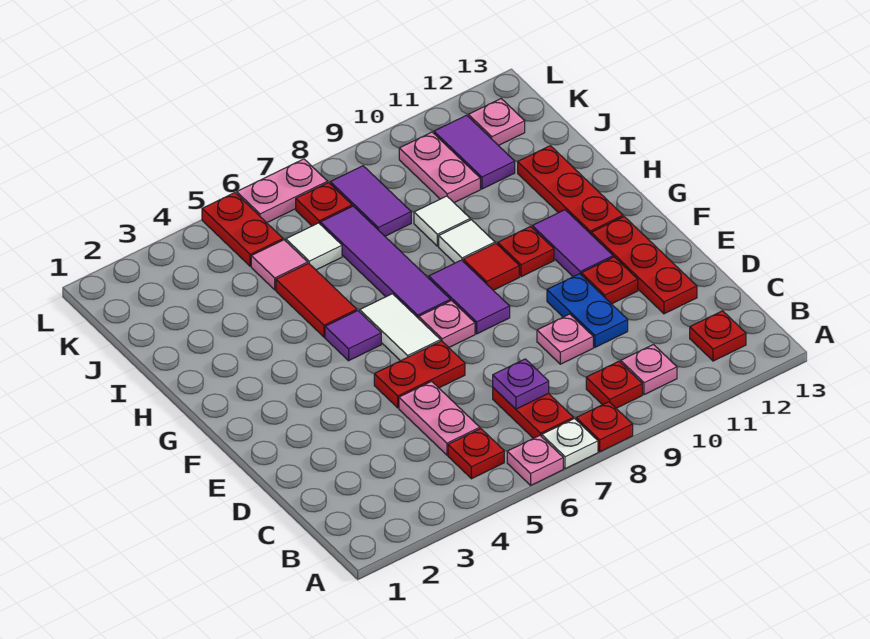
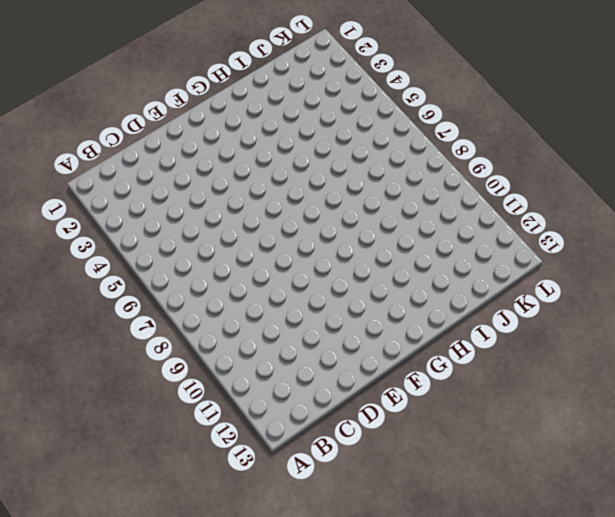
none -> pink plate A6 level 1
none -> white plate A7 level 1
none -> red plate A8 level 1
none -> red plate B5 level 1

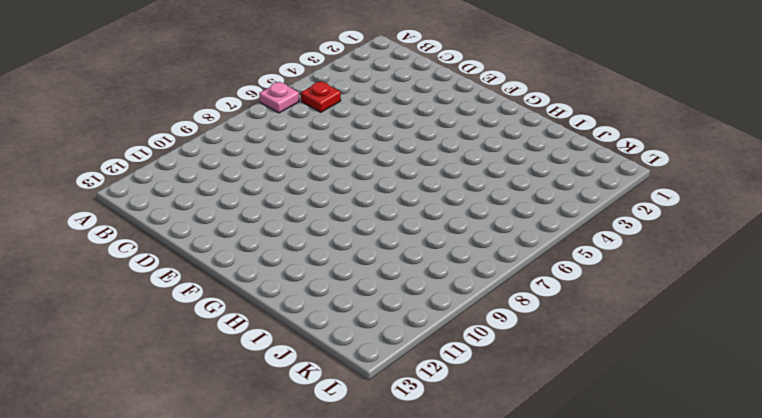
none -> white plate A7 level 1
none -> red plate A8 level 1
none -> red plate B7:C7 level 1
none -> red plate B9 level 1

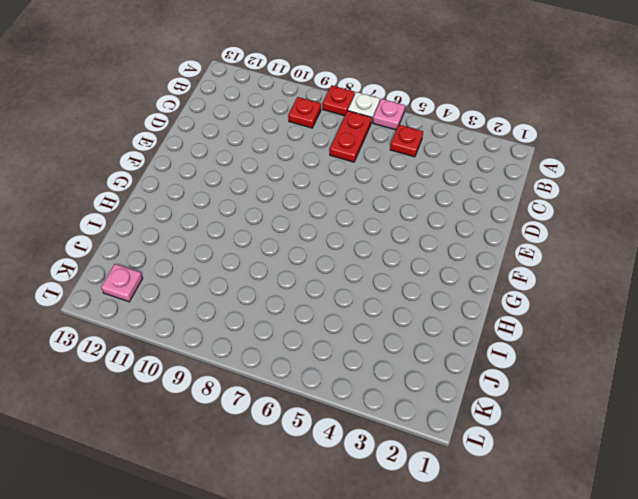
none -> pink plate B10 level 1
none -> red plate B12 level 1
none -> pink plate C5:D5 level 1
none -> pink plate D9 level 1

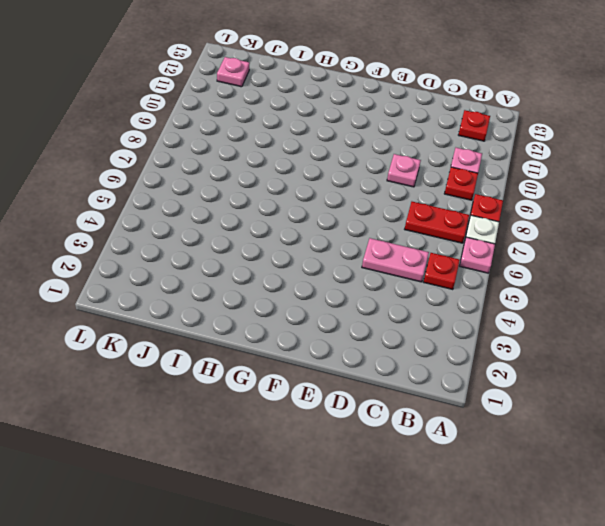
none -> blue plate D10:E10 level 1
none -> red plate D12:F12 level 1
none -> red plate E5:E6 level 1
none -> red plate E11 level 1

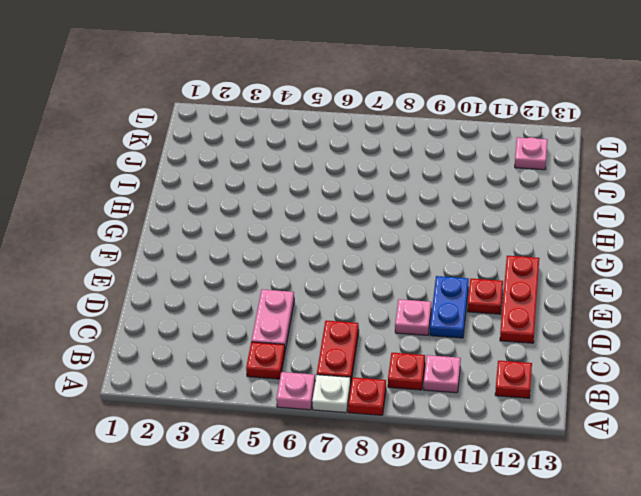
none -> red plate E5:E6 level 1
none -> white tile F6:G6 level 1
none -> pink plate F7 level 1
none -> purple tile F8:G8 level 1

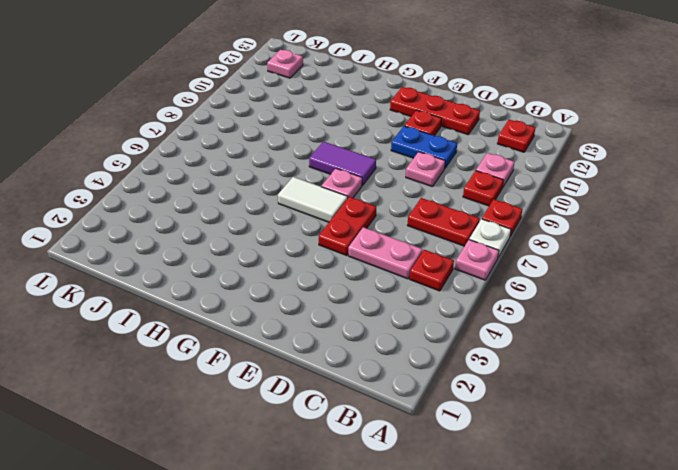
none -> purple tile F11:G11 level 1
none -> purple tile G5 level 1
none -> purple tile G7:J7 level 1
none -> red tile G9 level 1

